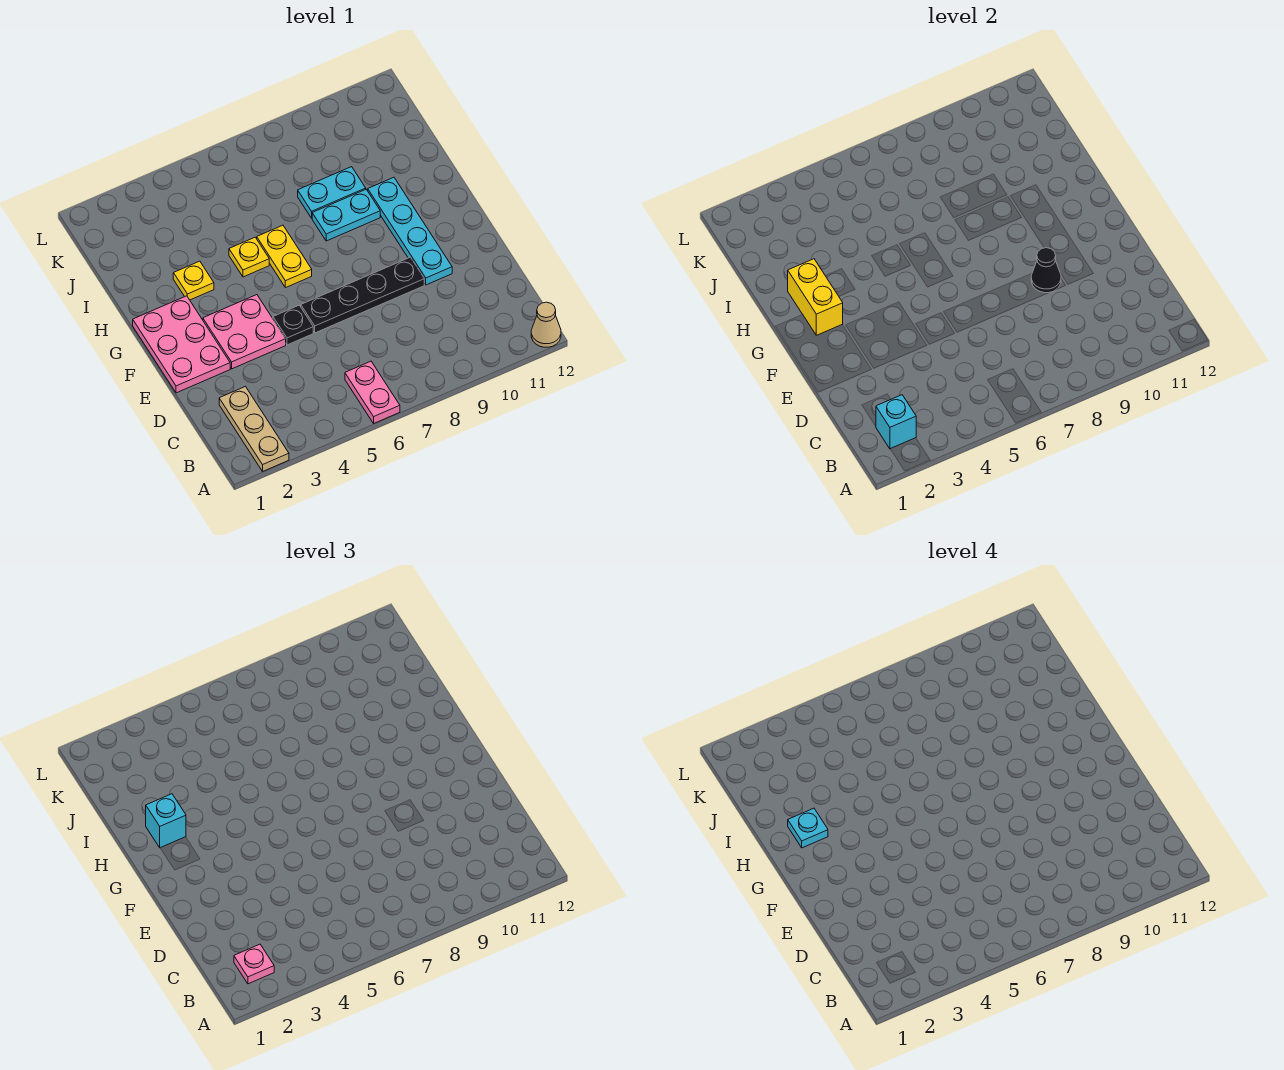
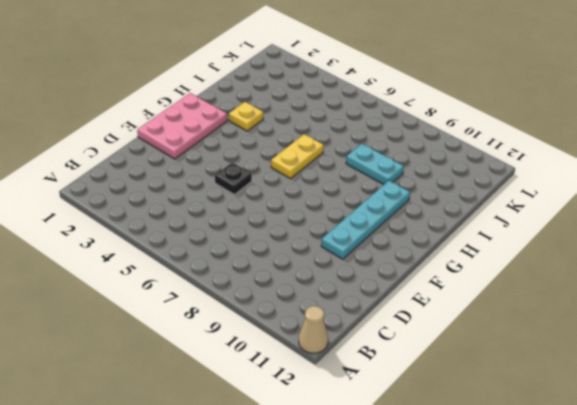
none -> tan plate A2:C2 level 1
none -> pink plate A6:B6 level 1
none -> pink plate E3:F4 level 1

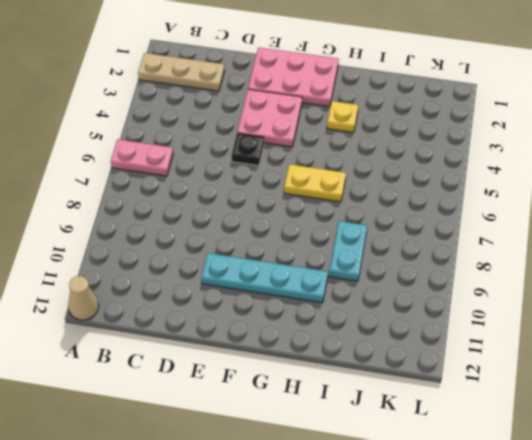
none -> black plate E6:E9 level 1
none -> yellow plate H5 level 1
none -> cyan plate H8:H9 level 1

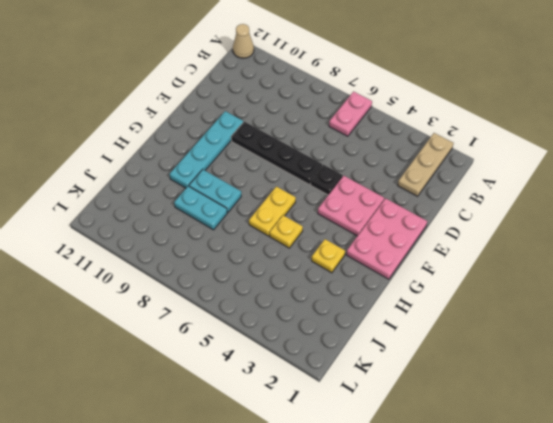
none -> cyan brick B2 level 2
none -> black cone E9 level 2
none -> yellow brick G2:H2 level 2

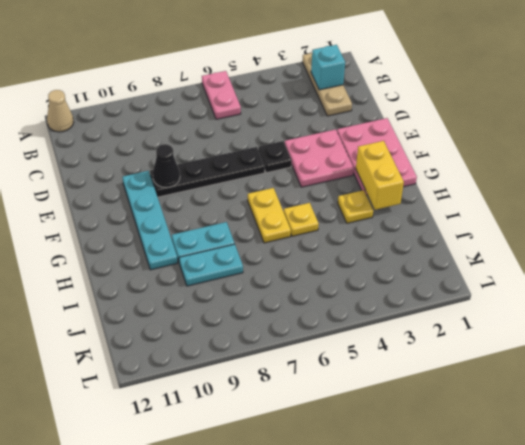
none -> pink plate B2 level 3
none -> cyan brick H2 level 3
none -> cyan plate H2 level 4

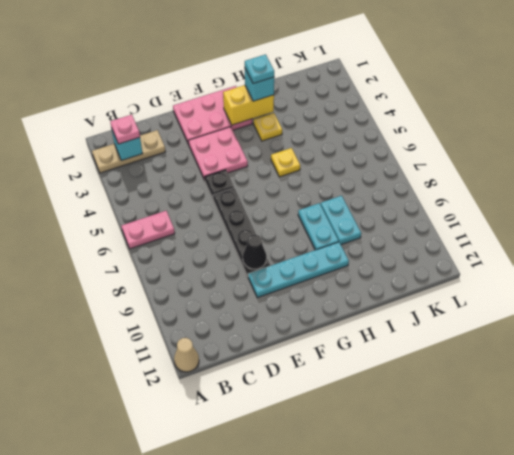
none -> yellow plate G6:H6 level 1

